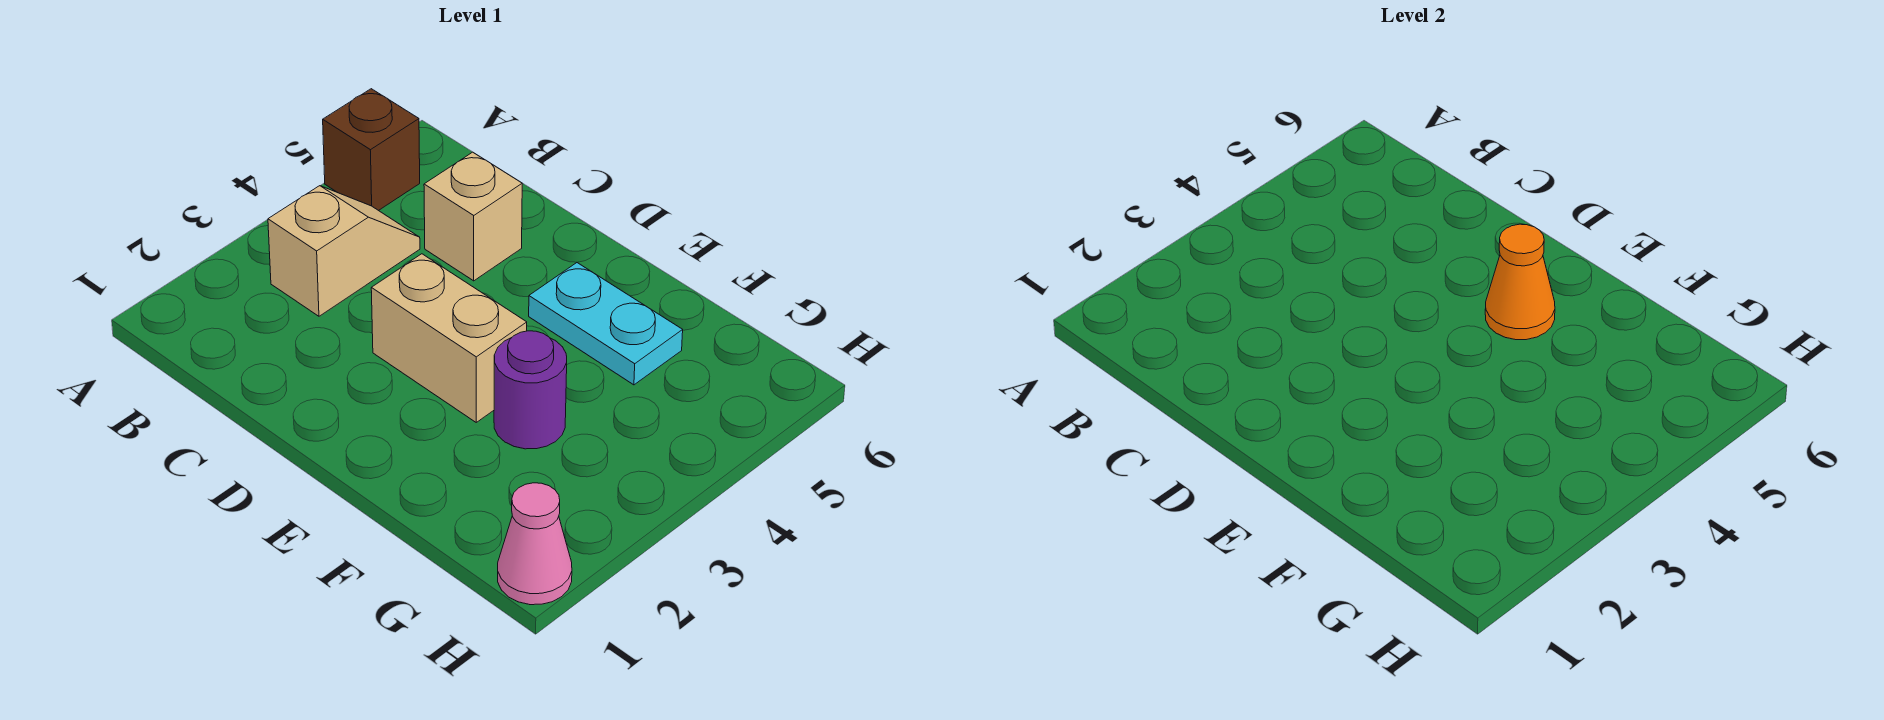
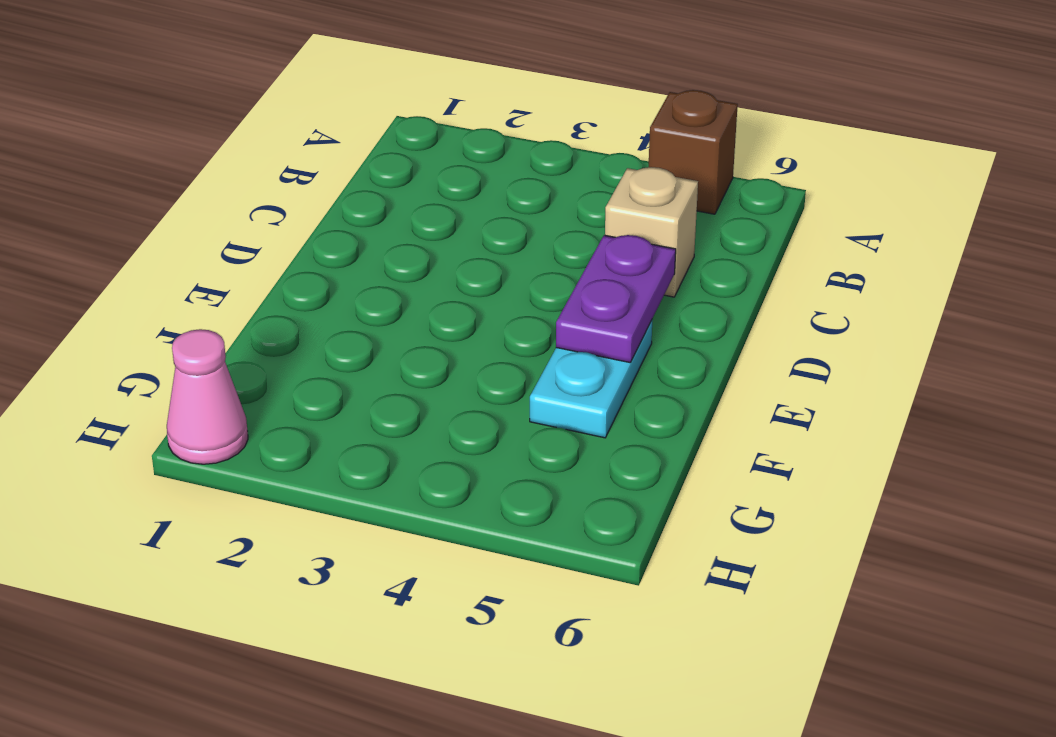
purple plate D5:E5 level 2 -> orange cone E5 level 2
none -> tan slope B3:B4 level 1 top 3
none -> tan brick D3:E3 level 1

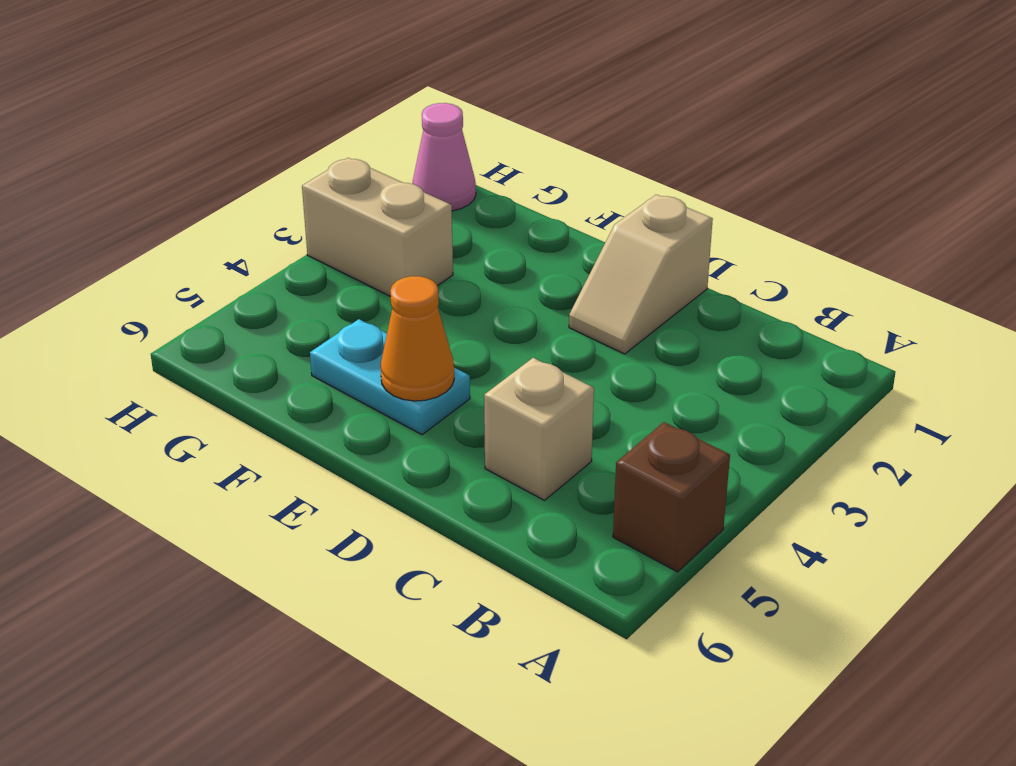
tan slope D1:D2 level 1 top 1 -> tan slope B3:B4 level 1 top 3
tan brick G3:H3 level 1 -> tan brick D3:E3 level 1
none -> purple round brick F3 level 1

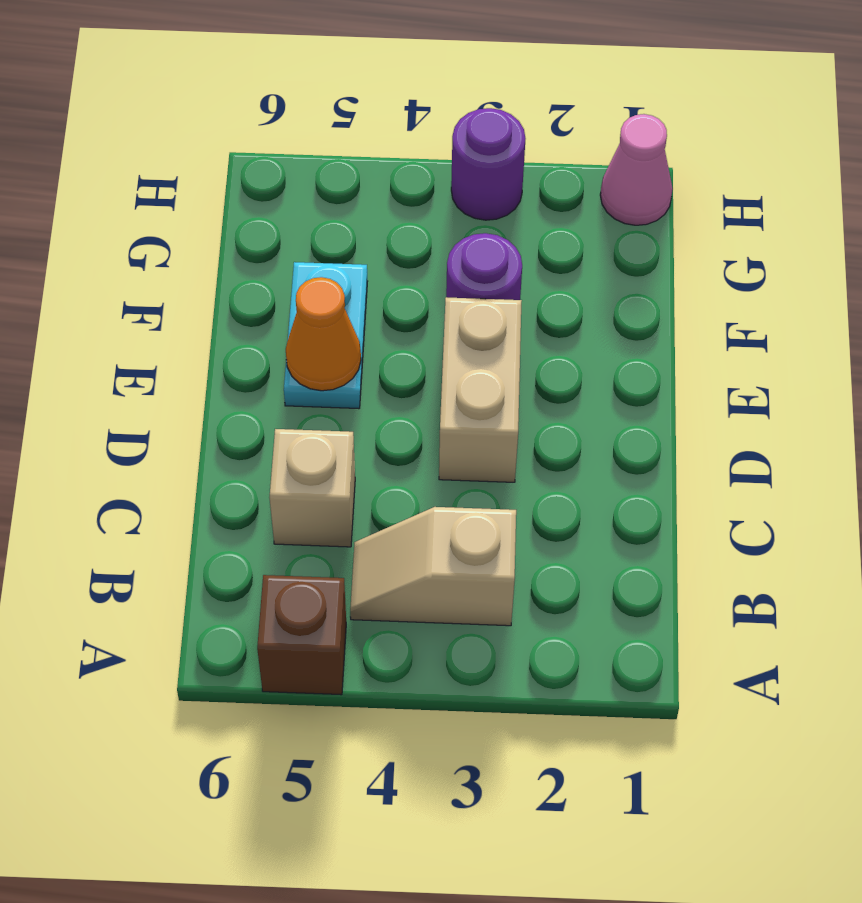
purple round brick H3 level 1 -> none

